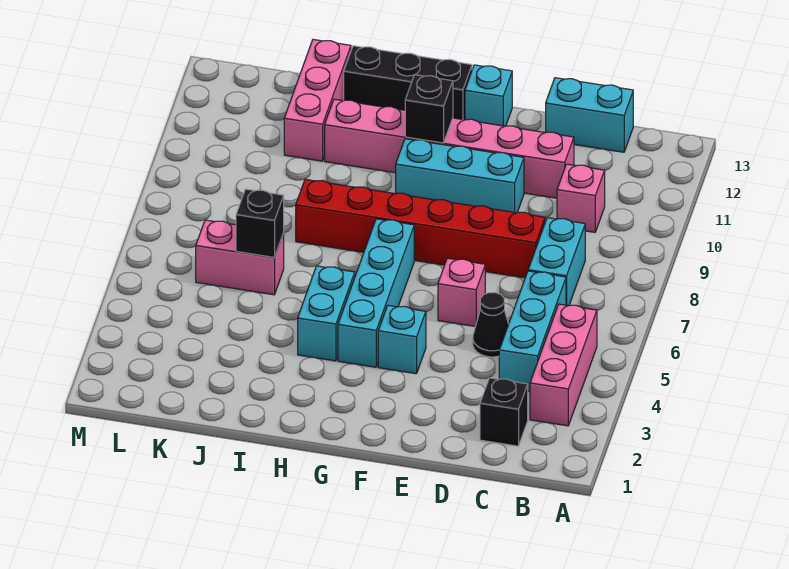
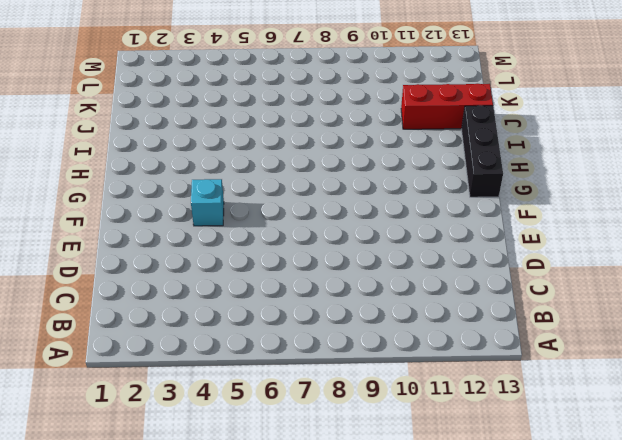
red brick J11:J13 level 1 -> pink brick J11:J13 level 1
none -> pink brick B3:B5 level 1
none -> black brick C2 level 1
none -> cyan brick C4:C6 level 1

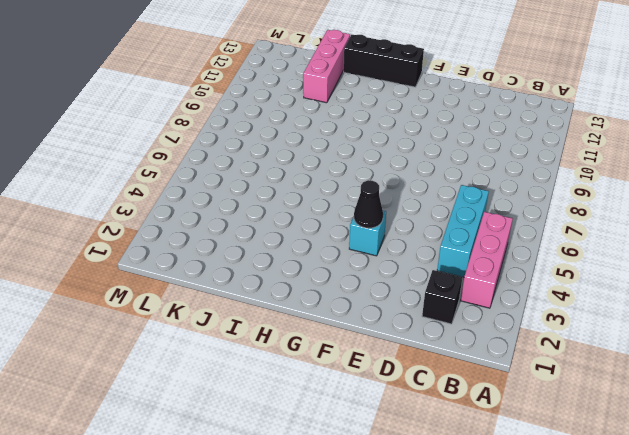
black cone F4 level 2 -> black cone D5 level 1
none -> cyan brick C7:C8 level 1
none -> pink brick C10 level 1
none -> cyan brick C13:D13 level 1

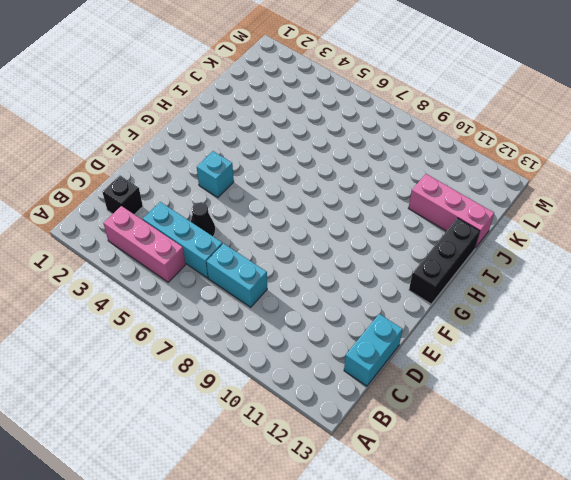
none -> pink brick C10 level 1
none -> red brick D8:I8 level 1
none -> pink brick D11:I11 level 1

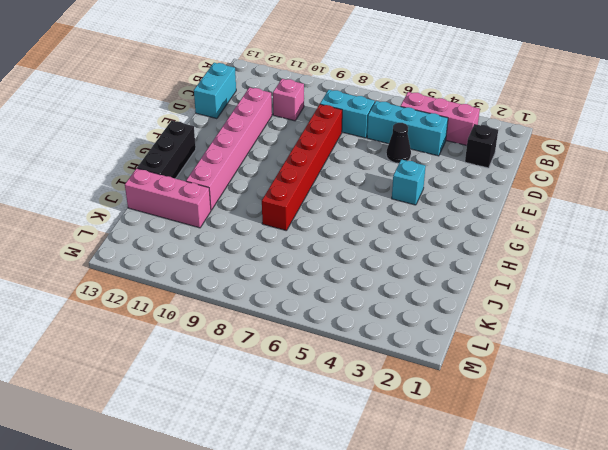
none -> pink brick E6 level 1
none -> cyan brick E10:G10 level 1
none -> cyan brick F13 level 1

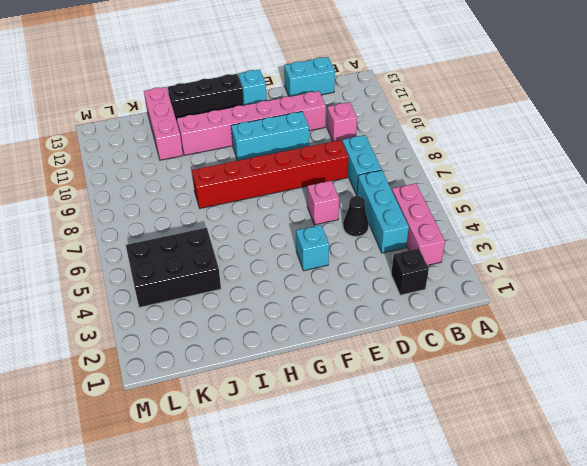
black brick J4:L5 level 1 -> none
none -> cyan brick G4:G7 level 1
none -> cyan brick H4:H5 level 1
none -> pink brick J6:K6 level 1

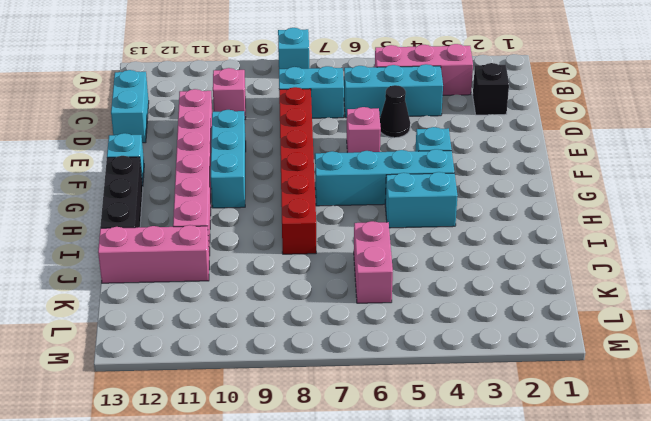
cyan brick A8 level 1 -> none
none -> black brick G11 level 2
none -> black brick J6 level 2

